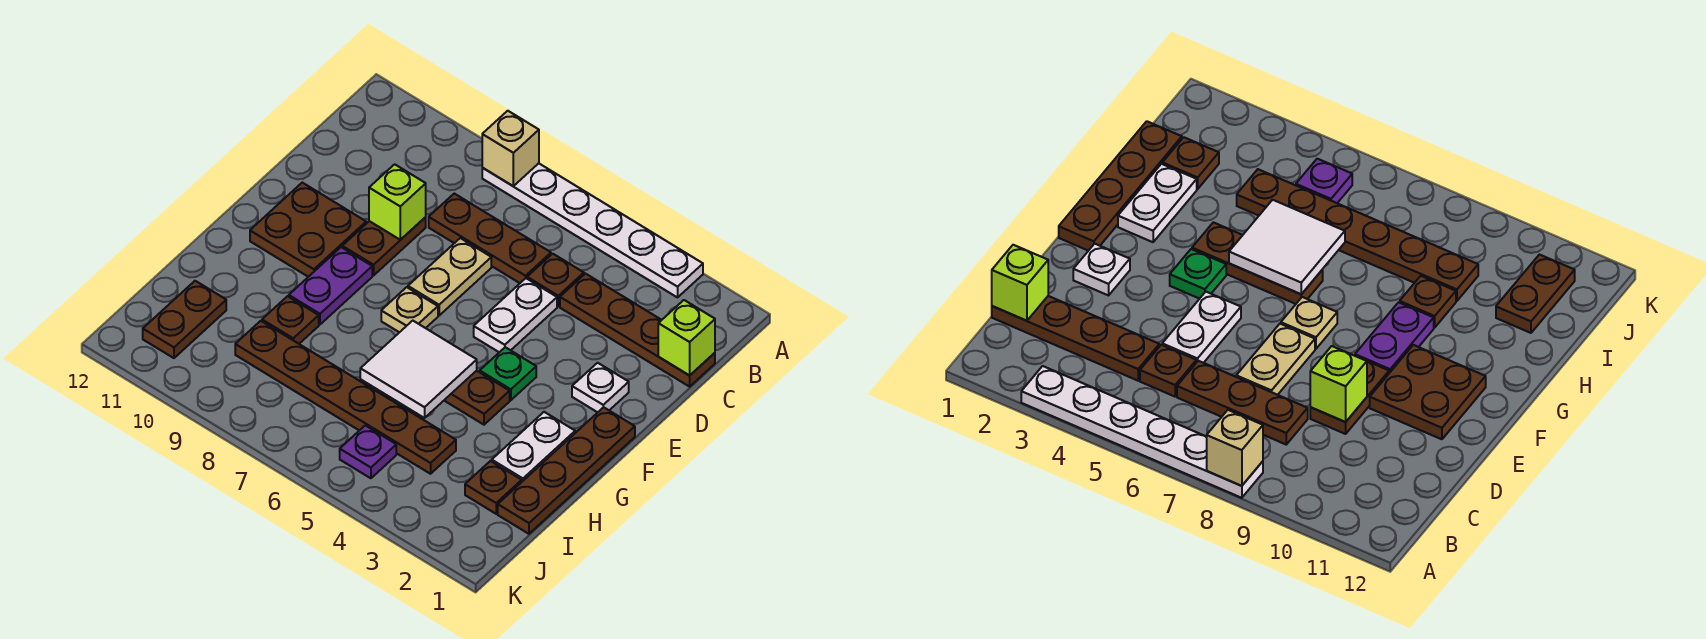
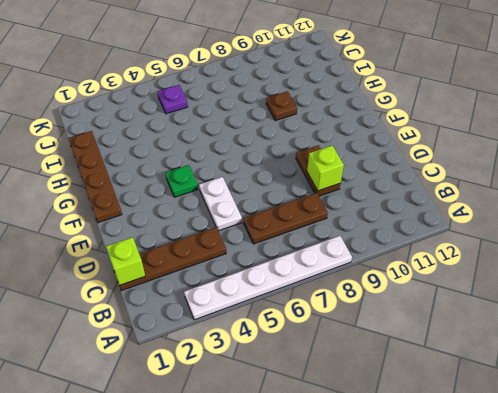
none -> brown plate C5 level 1
none -> tan plate D7:E7 level 1
none -> white plate E2 level 1

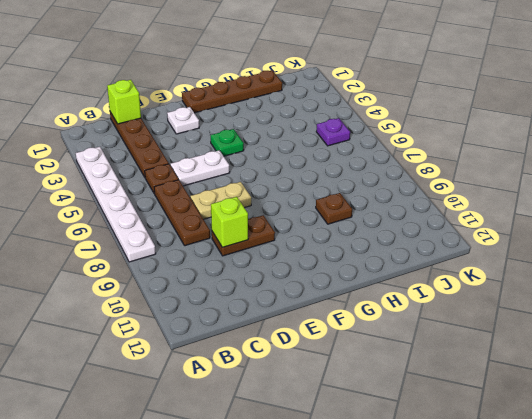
none -> brown plate E10:F11 level 1
none -> tan plate F7 level 1
none -> purple plate F9:G9 level 1

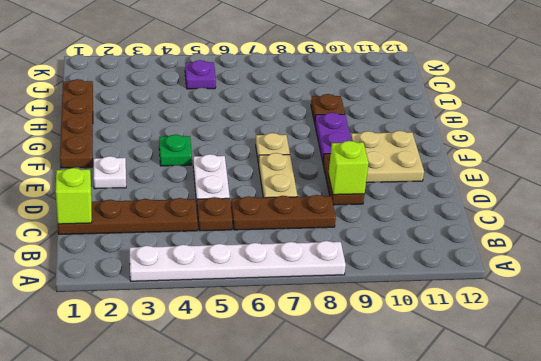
tan plate E10:F11 level 1 -> brown plate E10:F11 level 1
none -> white plate G2:H2 level 1
none -> brown plate G4:G6 level 1
none -> brown plate I2 level 1

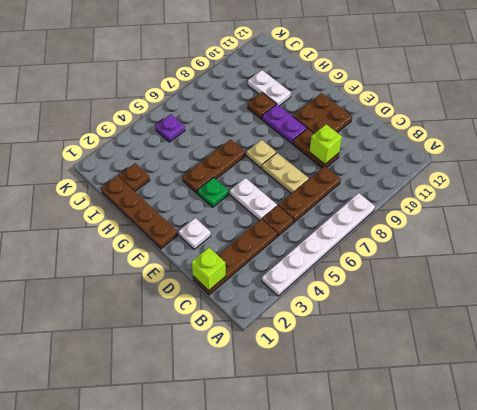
white plate H10:I10 level 1 -> white plate G2:H2 level 1
none -> brown plate I4:I9 level 1
none -> brown plate I11:J11 level 1
none -> tan brick A8 level 2

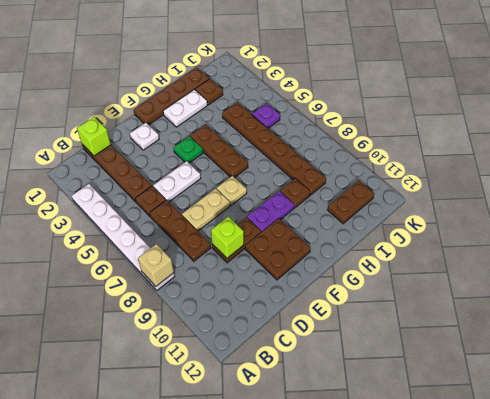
none -> white tile G5:H6 level 2

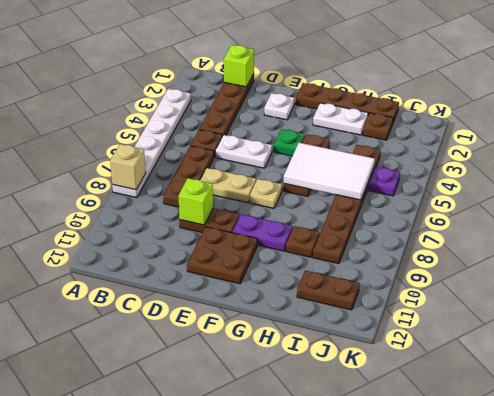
white tile G5:I6 level 2 -> white tile G5:H6 level 2

